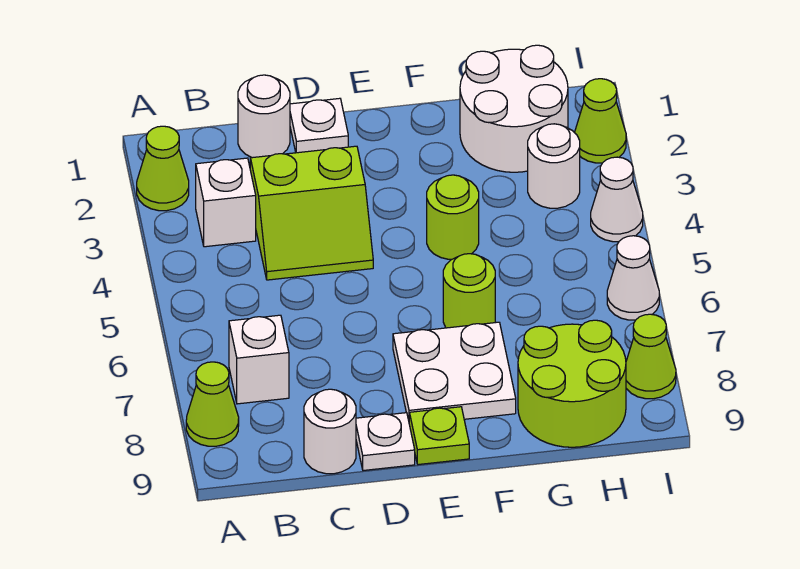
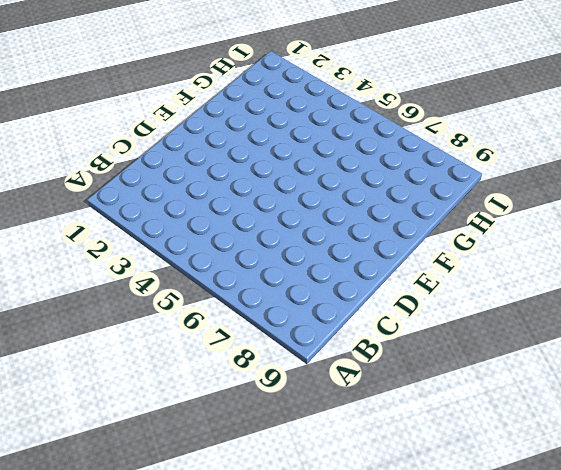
none -> lime cone A2 level 1
none -> lime cone A8 level 1
none -> white brick B3 level 1

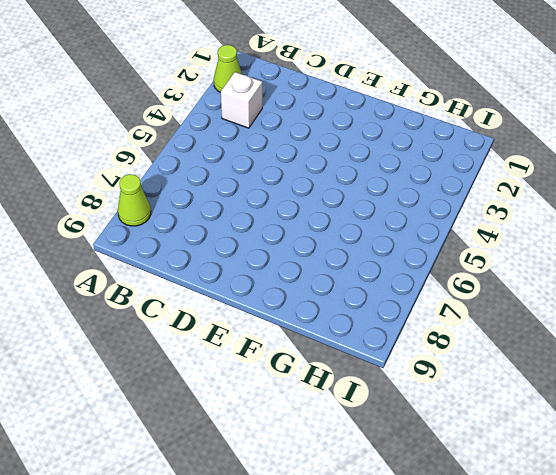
none -> white brick B7 level 1
none -> white round brick C1 level 1
none -> lime slope C3:D4 level 1 top 3

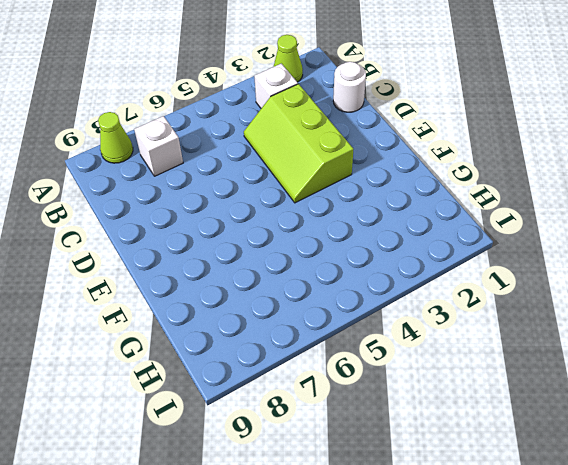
lime slope C3:E4 level 1 top 3 -> lime slope C3:D4 level 1 top 3
none -> white round brick C9 level 1
none -> white plate D1 level 1
none -> white plate D9 level 1

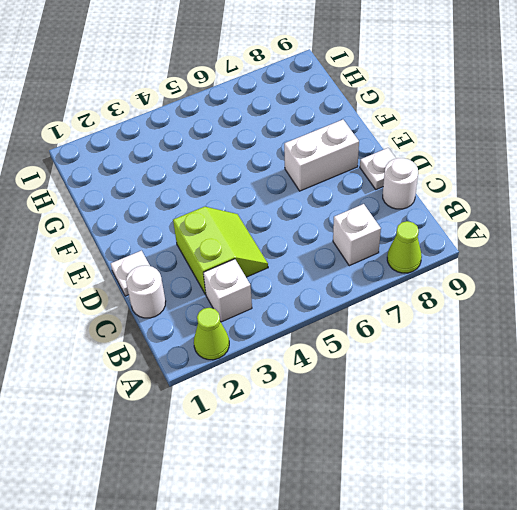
white brick E7:E8 level 1 -> white plate E7:F8 level 1
none -> lime plate E9 level 1
none -> lime round brick F4 level 1
none -> lime round brick F6 level 1

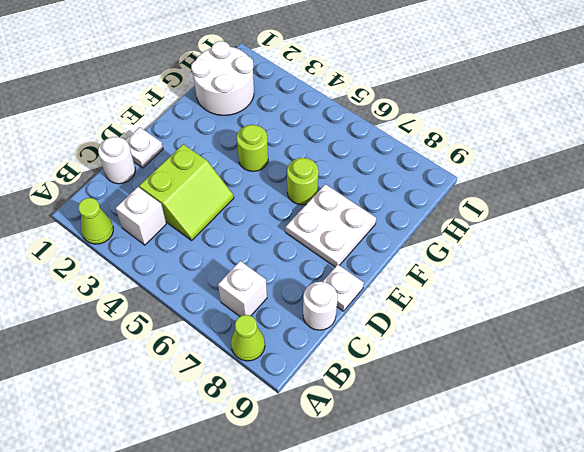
none -> lime plate E9 level 1
none -> lime round brick G8:H9 level 1
none -> white round brick H3 level 1

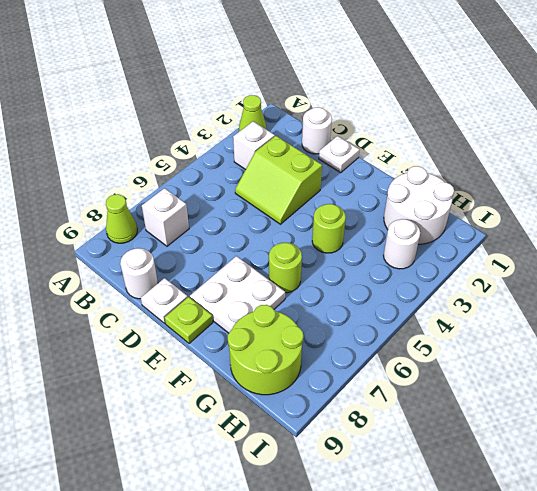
none -> lime cone I2 level 1
none -> white cone I4 level 1
none -> white cone I6 level 1

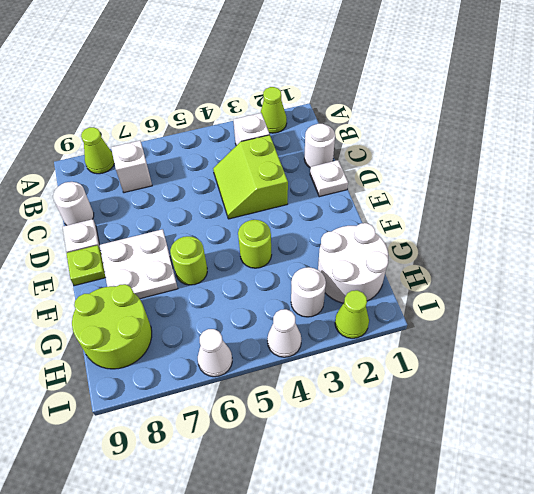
none -> lime cone I8 level 1

